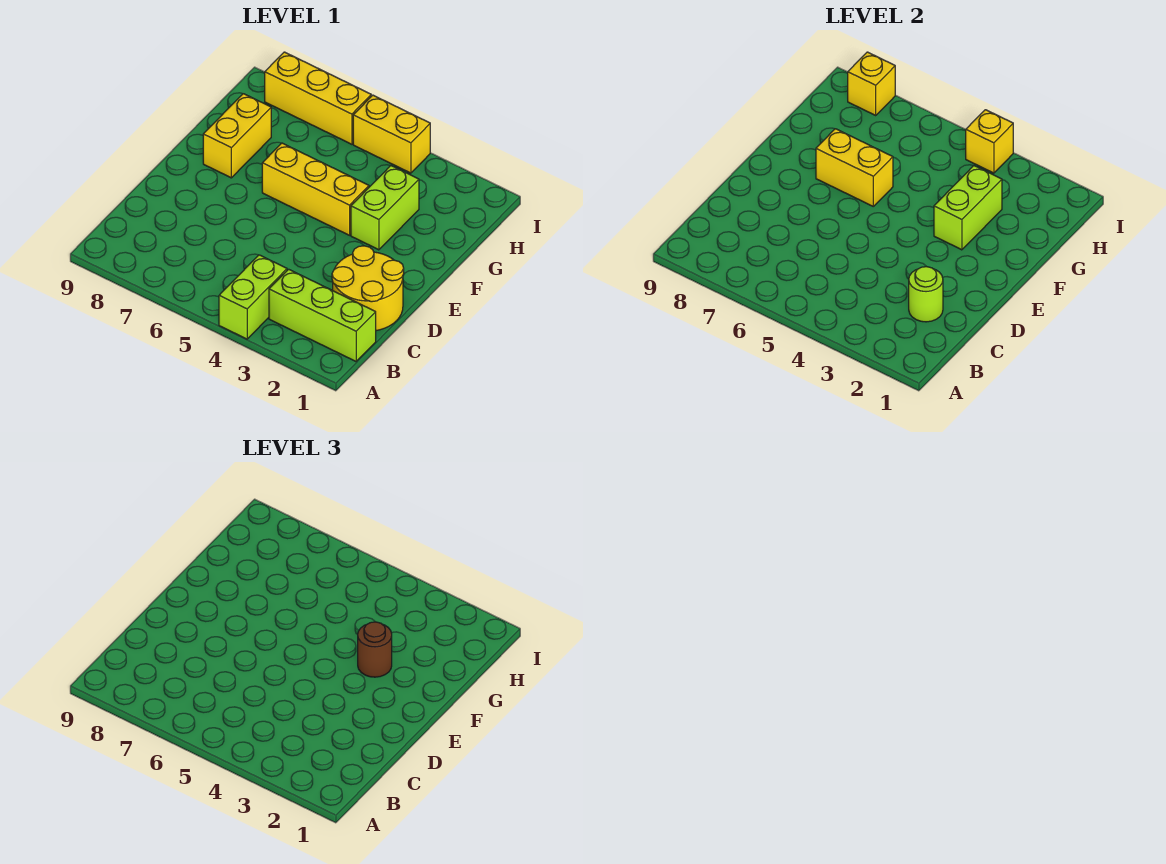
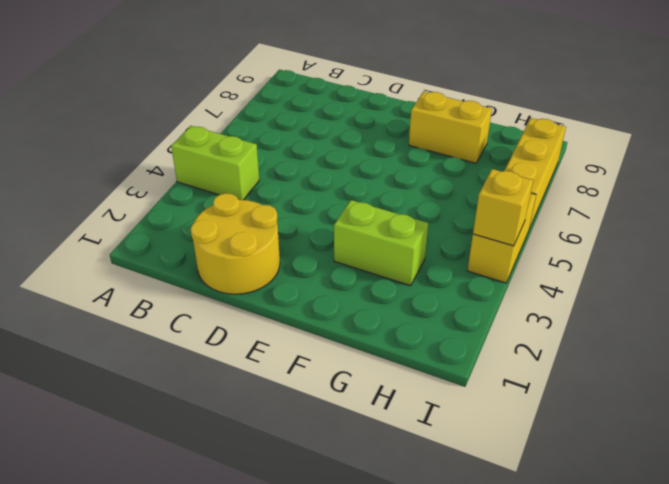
none -> lime brick B1:B3 level 1
none -> yellow brick F4:F6 level 1
none -> lime round brick C2 level 2

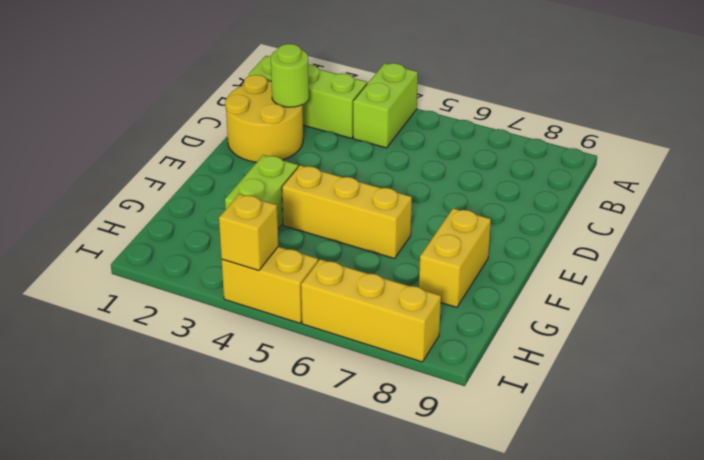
none -> lime brick F3:G3 level 2
none -> yellow brick F6:F7 level 2
none -> yellow brick I8 level 2

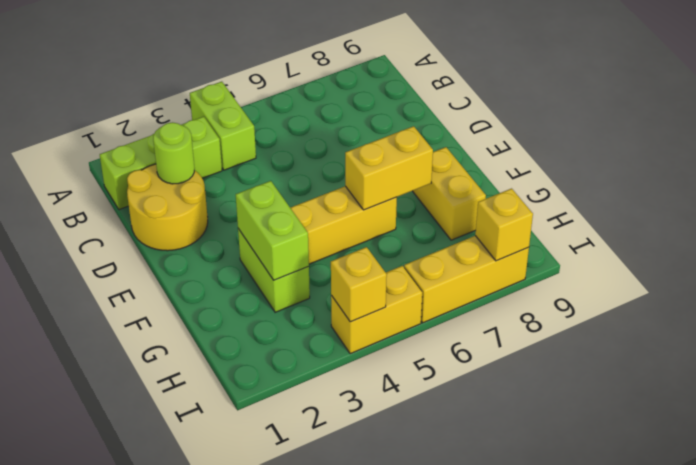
none -> brown round brick F3 level 3

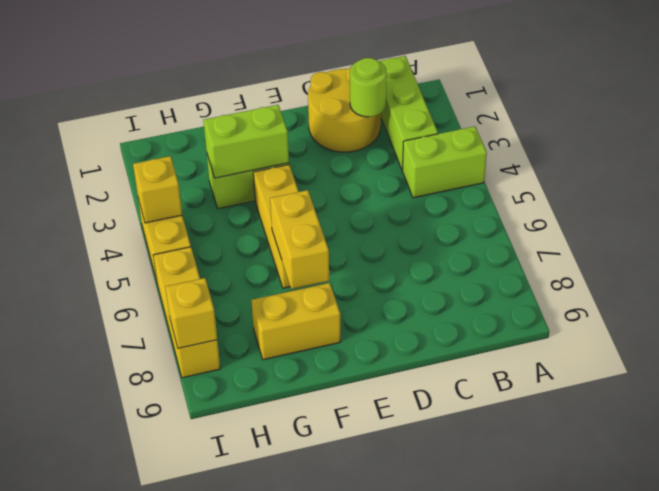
none -> brown round brick F3 level 3

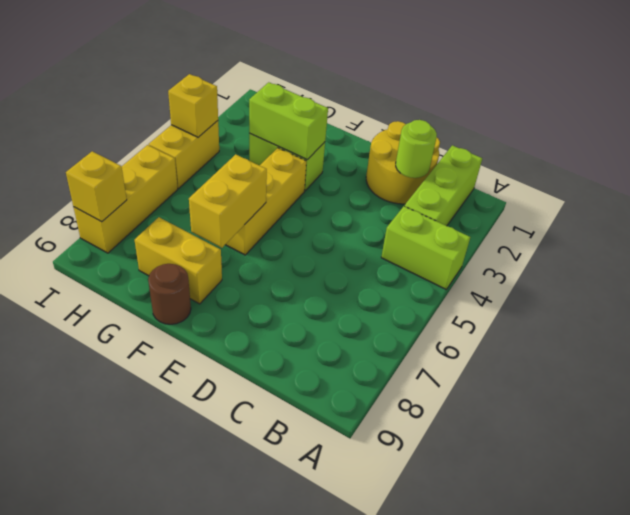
brown round brick F9 level 1 -> brown round brick F3 level 3

